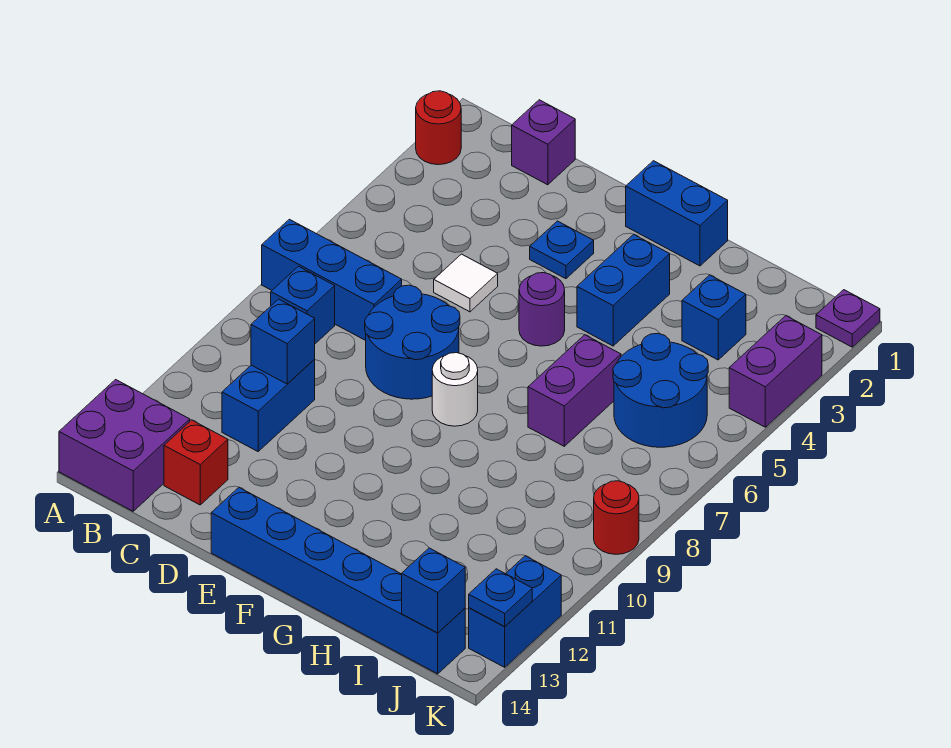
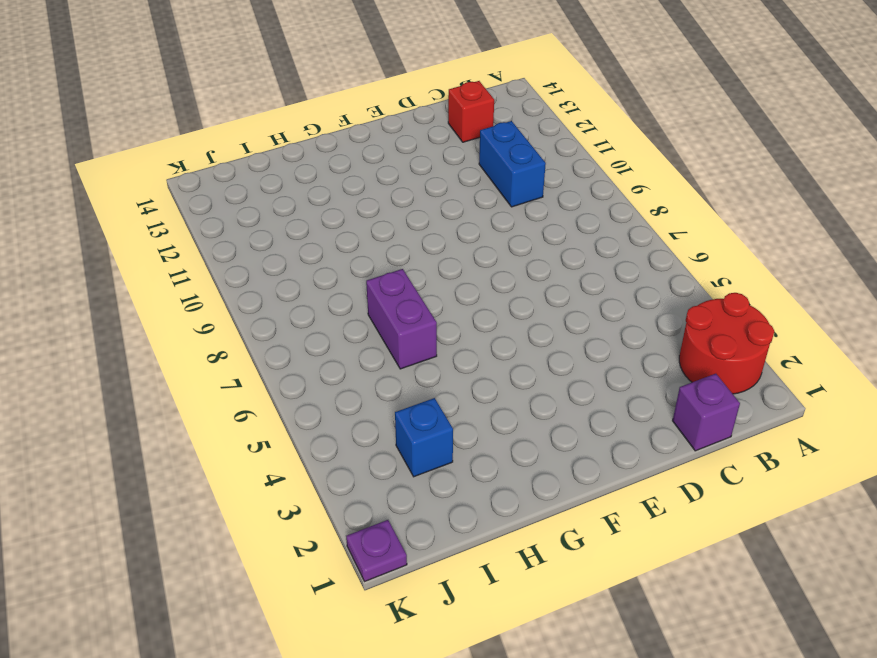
red round brick A2:B3 level 1 -> red round brick A2 level 1
none -> blue brick A7:C7 level 1
none -> purple brick A13:B14 level 1
none -> blue brick B8 level 1

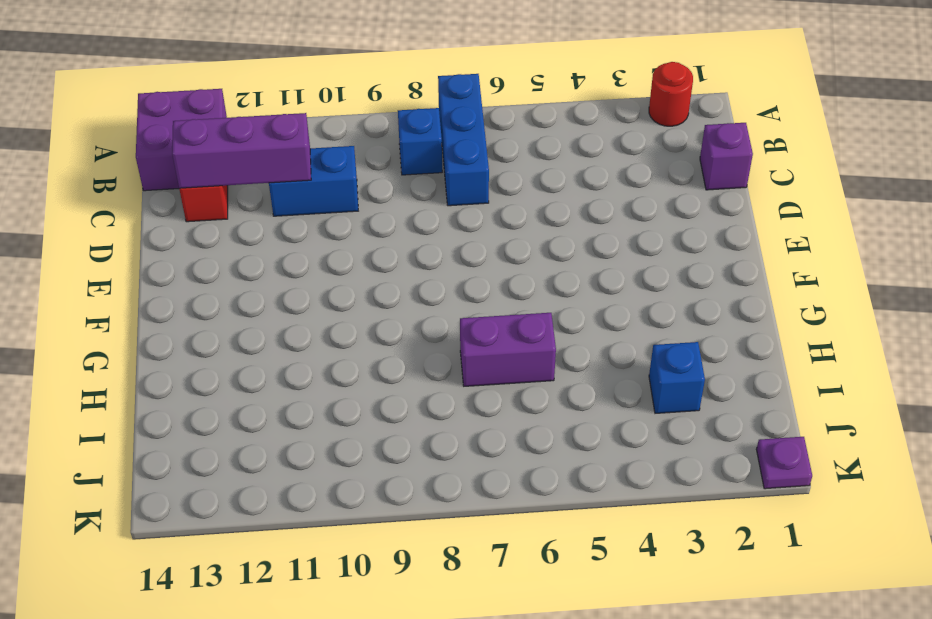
purple brick C11:C13 level 2 -> none
none -> white tile D5 level 1
none -> blue round brick D7:E8 level 1
none -> blue plate E3 level 1

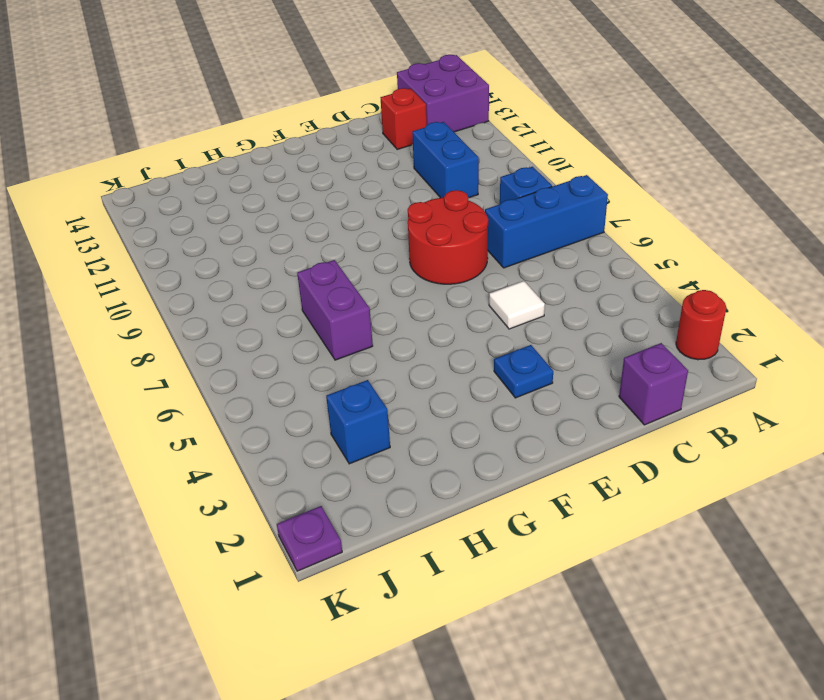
red round brick D7:E8 level 1 -> blue round brick D7:E8 level 1
none -> blue brick E14:J14 level 1
none -> blue brick F1:G1 level 1
none -> purple round brick F5 level 1

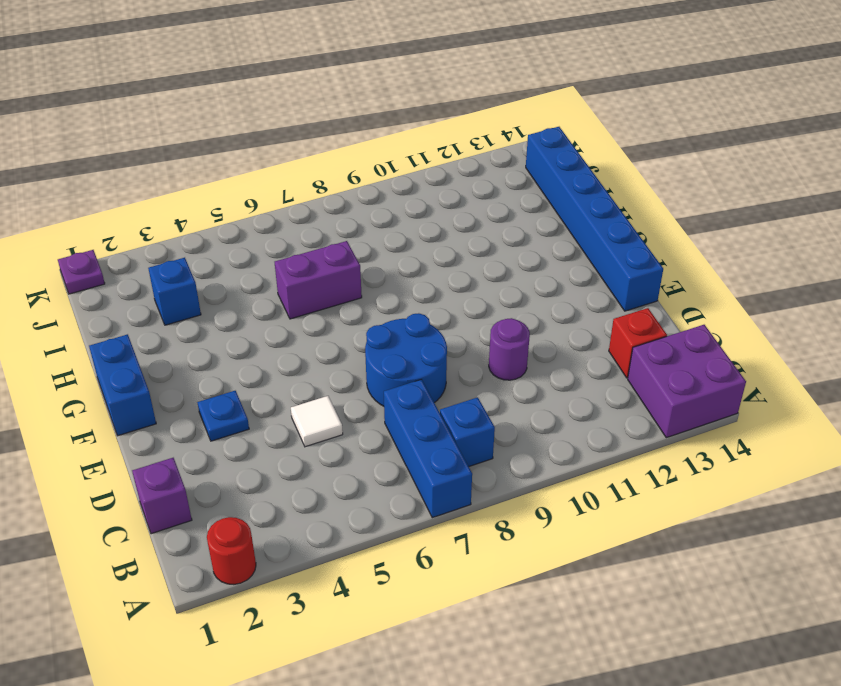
purple round brick D10 level 1 -> purple round brick F5 level 1
none -> blue brick C10:C11 level 1
none -> white round brick F8 level 1
none -> blue brick G3:G4 level 1

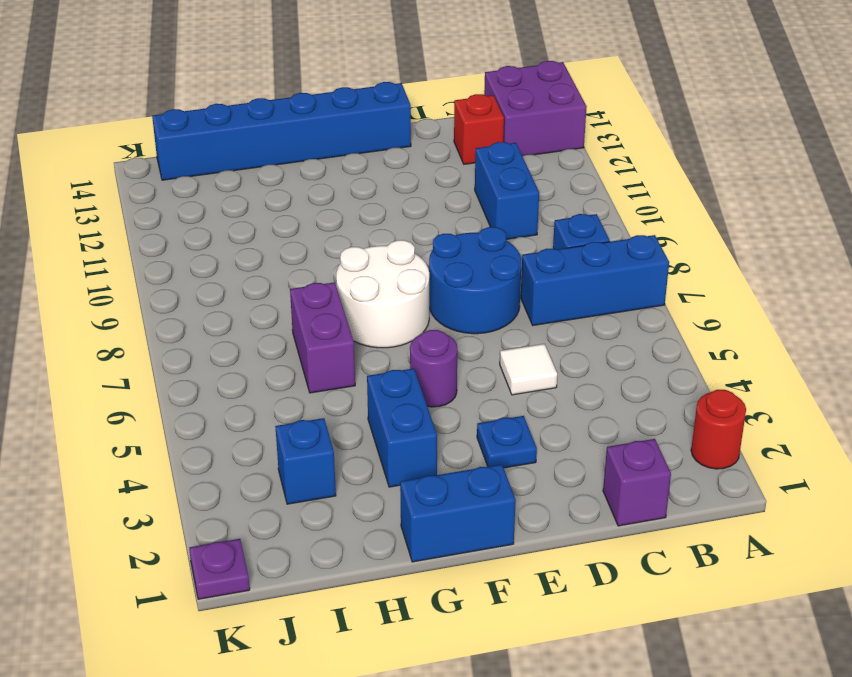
white round brick F7:G8 level 1 -> white round brick F8 level 1
none -> blue round brick I5:J6 level 1
none -> purple brick K3:K4 level 1
none -> red round brick K9 level 1

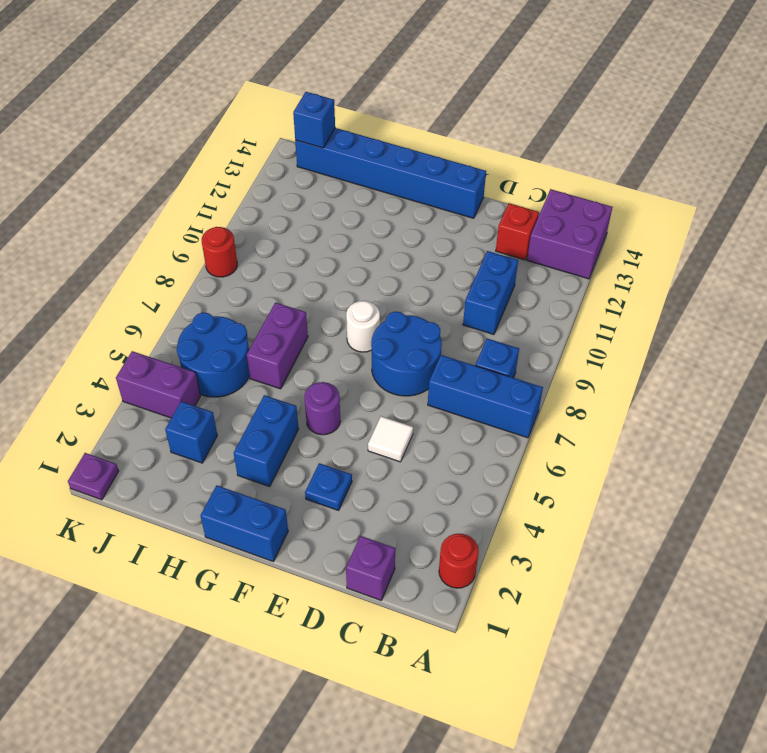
purple brick J4:K4 level 1 -> purple brick K3:K4 level 1
none -> blue brick K12:K13 level 1
none -> blue brick C10 level 2
none -> blue plate K13 level 2

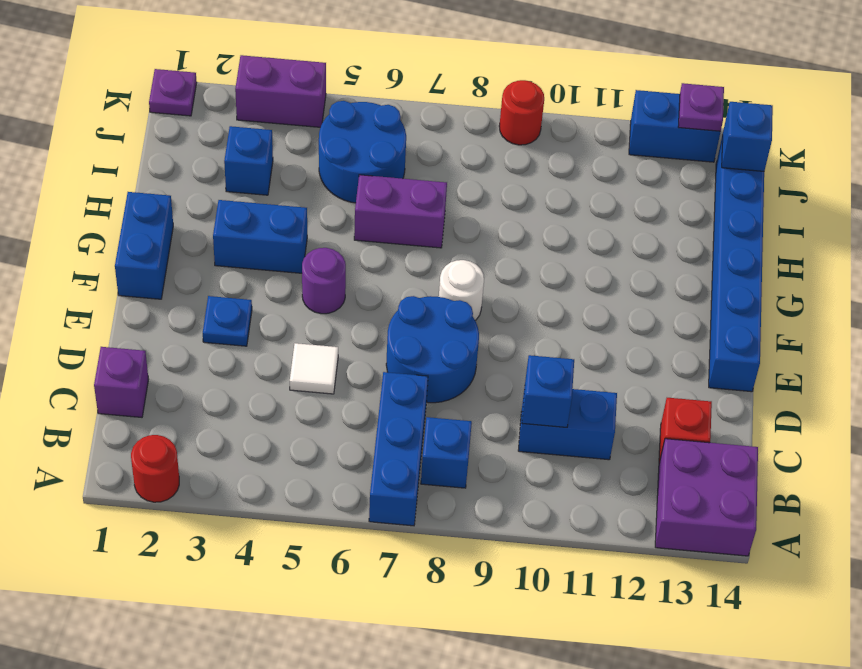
purple plate K13 level 2 -> blue plate K13 level 2

